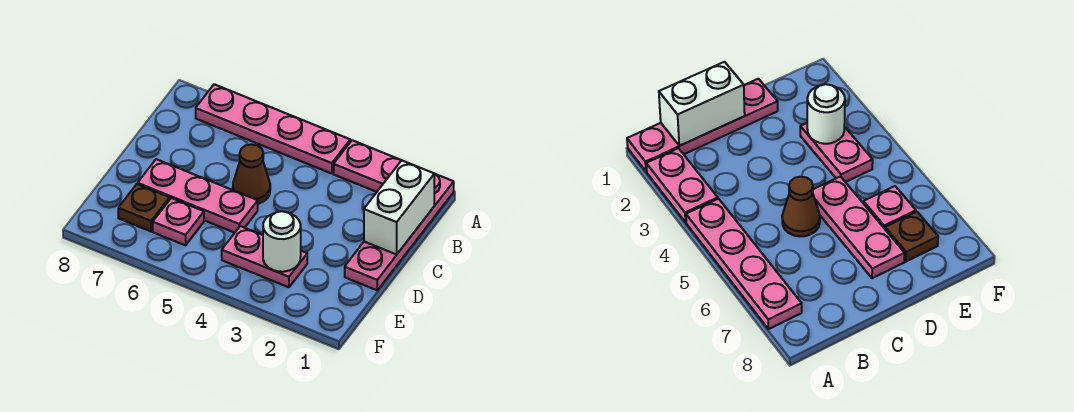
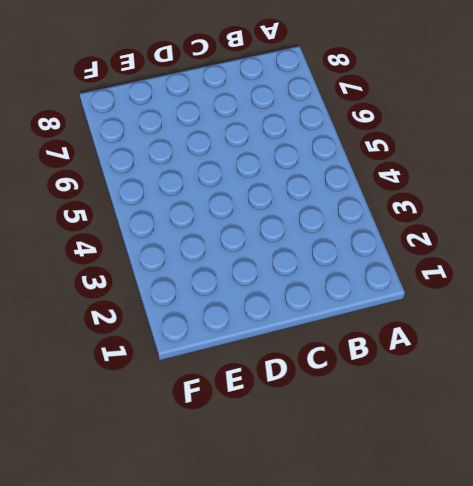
none -> pink plate A1:D1 level 1
none -> pink plate A2:A3 level 1

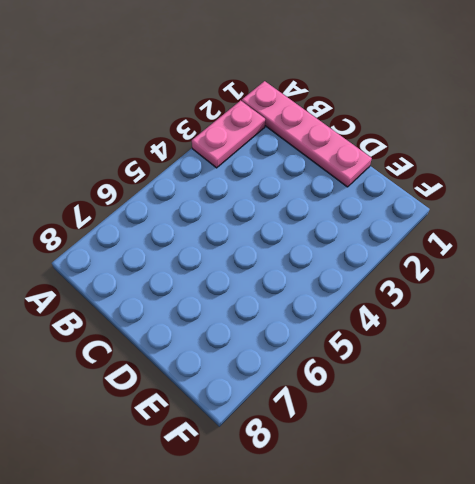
none -> pink plate A4:A7 level 1
none -> brown cone C5 level 1

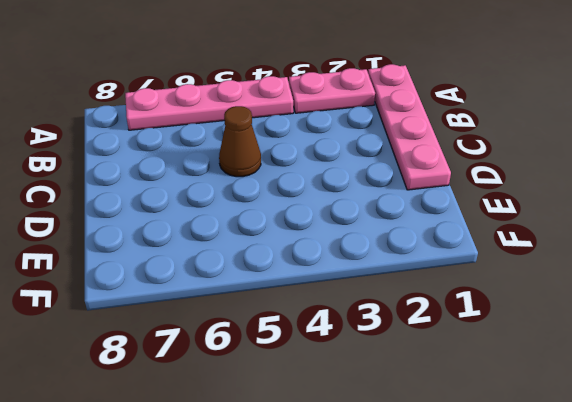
none -> pink plate D5:D7 level 1
none -> pink plate E3:E4 level 1

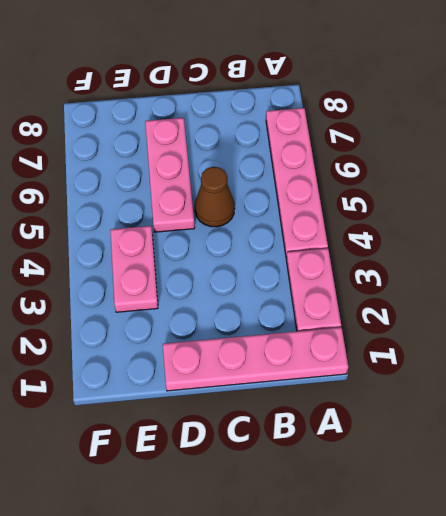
none -> pink plate E6 level 1
none -> brown plate E7 level 1

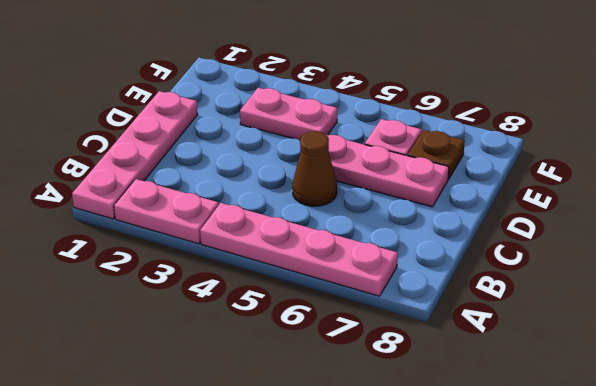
none -> white brick B1:C1 level 2
none -> white round brick E3 level 2

